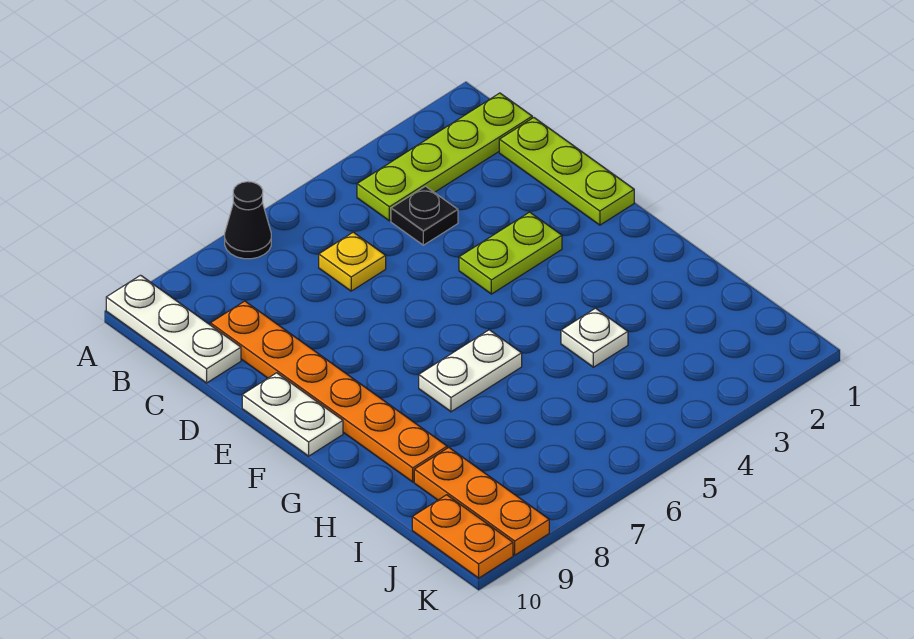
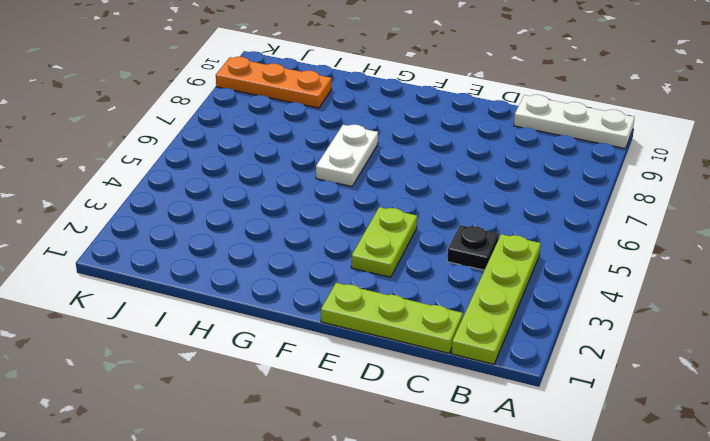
none -> black cone A7 level 1
none -> yellow plate C6 level 1
none -> orange plate C9:H9 level 1

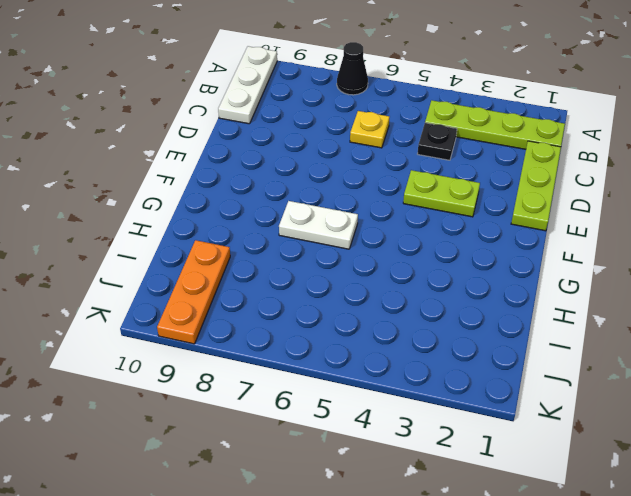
none -> orange plate C9:H9 level 1
none -> white plate E10:F10 level 1
none -> white plate H4 level 1

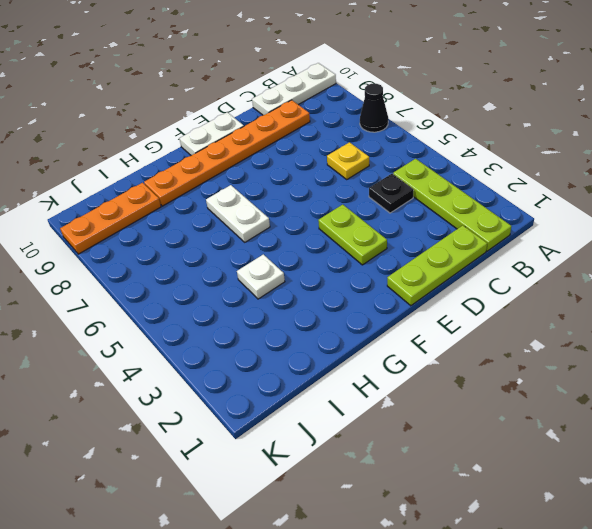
none -> orange plate J10:K10 level 1

